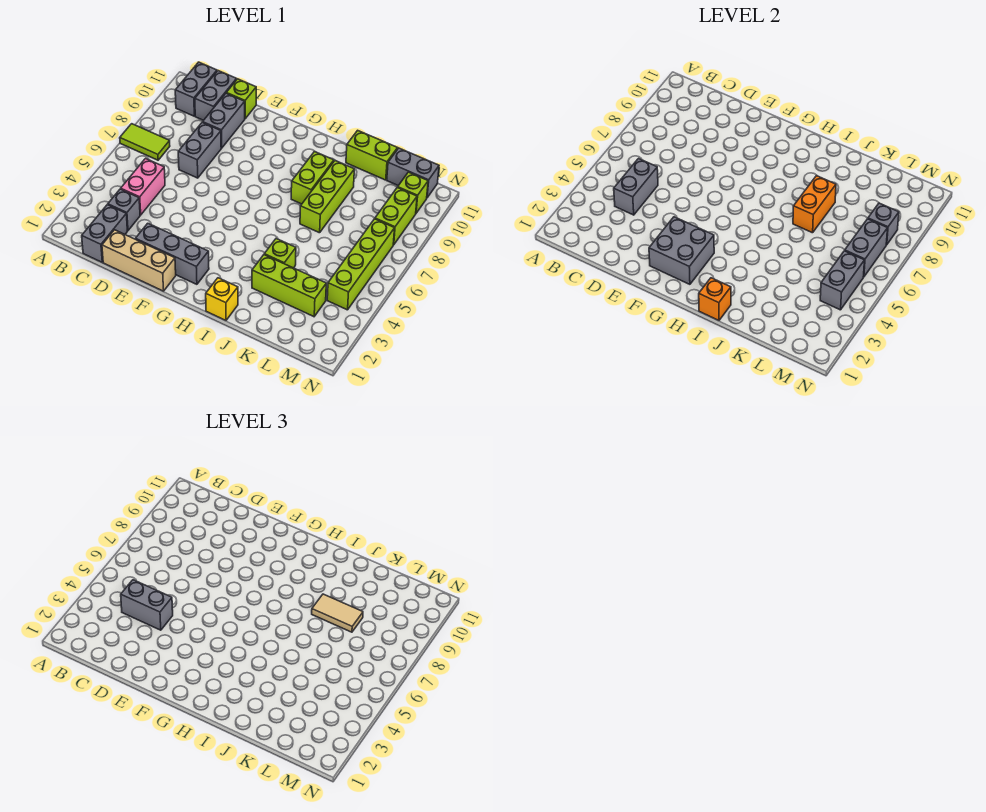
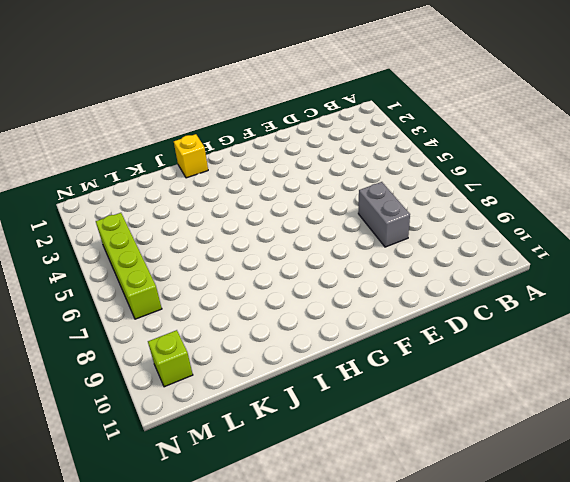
none -> lime tile A7:B7 level 1
none -> grey brick B10:B11 level 1
none -> grey brick C1:C2 level 1
none -> grey brick C3 level 1

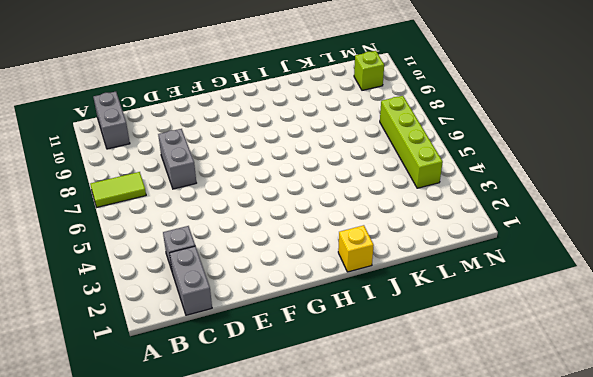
none -> pink brick C4:C5 level 1
none -> grey brick C10:C11 level 1
none -> tan brick D1:F1 level 1
none -> grey brick D9:D10 level 1

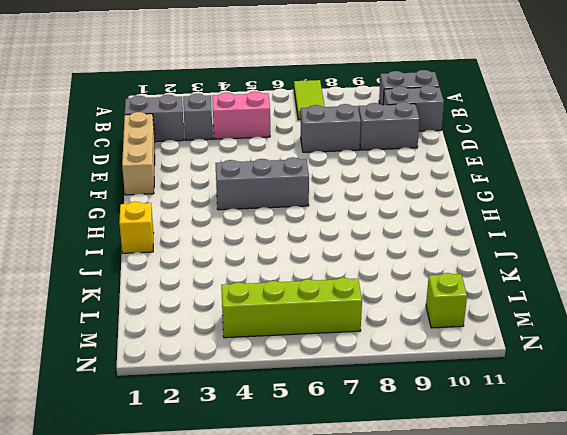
grey brick G4:G6 level 1 -> grey brick E2:G2 level 1
none -> lime brick D11 level 1
none -> lime brick I8:I9 level 1
none -> lime brick J3:L3 level 1
none -> lime brick J4 level 1

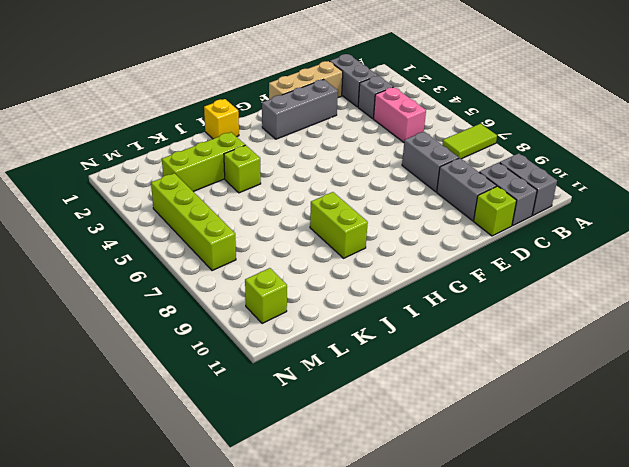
none -> lime brick J7:J9 level 1
none -> lime brick J11:K11 level 1
none -> grey brick L11:M11 level 1
none -> lime brick M8:M9 level 1

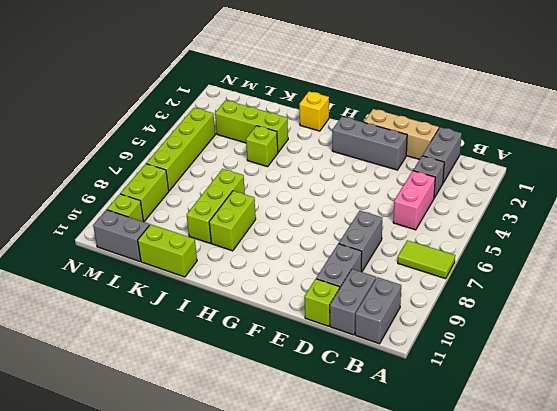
none -> grey brick C4:C5 level 2
none -> grey brick F2:G3 level 2
none -> orange brick I1 level 2
none -> orange brick J7:J8 level 2

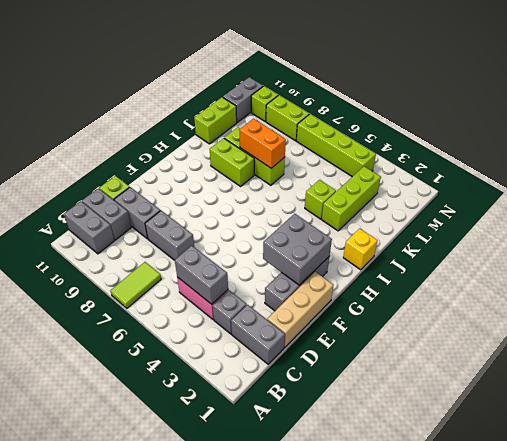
none -> orange brick I1 level 2
none -> grey brick M4:M5 level 2
none -> grey brick M6:M7 level 2
none -> grey brick M8 level 2

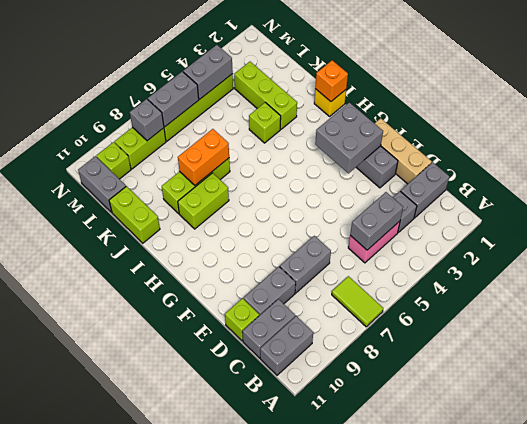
none -> grey brick C4:D4 level 3
none -> tan tile J8:K8 level 3

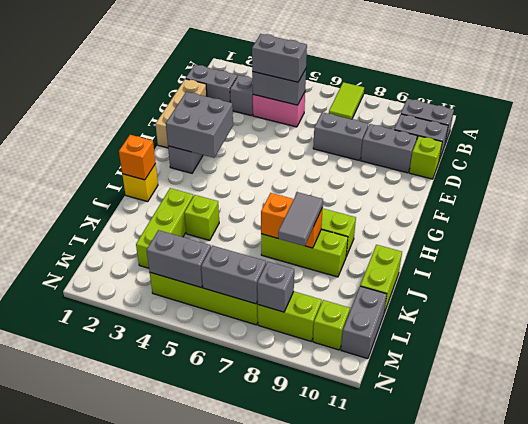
grey brick C4:C5 level 3 -> grey brick C4:D4 level 3
grey tile J8:K8 level 3 -> tan tile J8:K8 level 3

